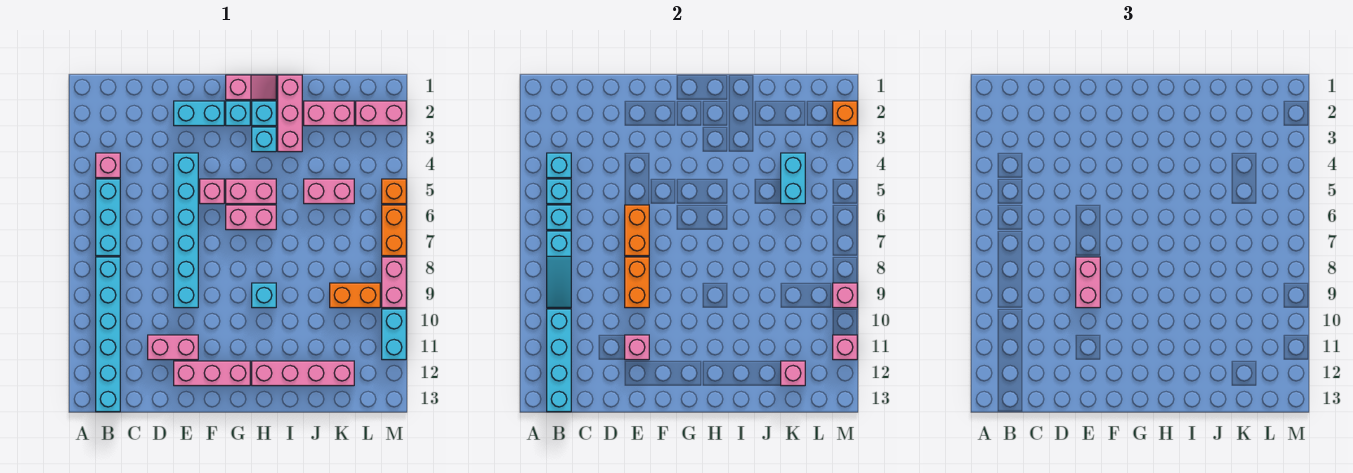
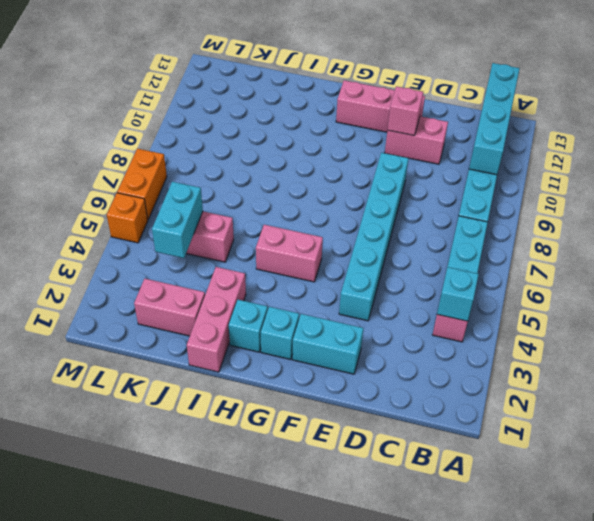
none -> pink brick F5 level 1
none -> pink slope G1:H1 level 1 top G
none -> pink brick G6:H6 level 1
none -> cyan brick H3 level 1

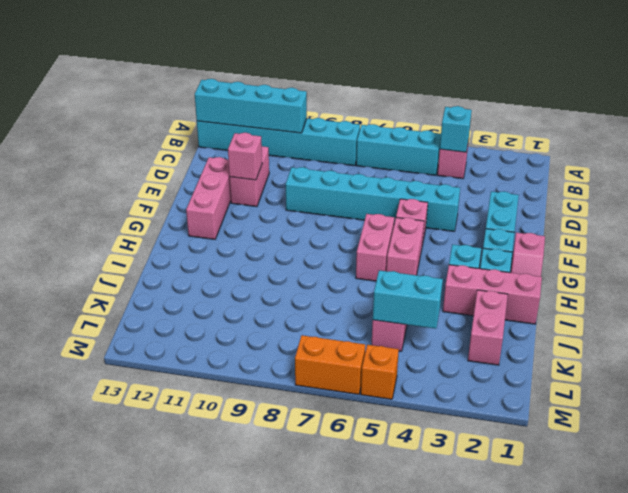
none -> cyan brick H9 level 1
none -> pink brick H12:K12 level 1
none -> orange brick K9:L9 level 1
none -> pink brick L2:M2 level 1

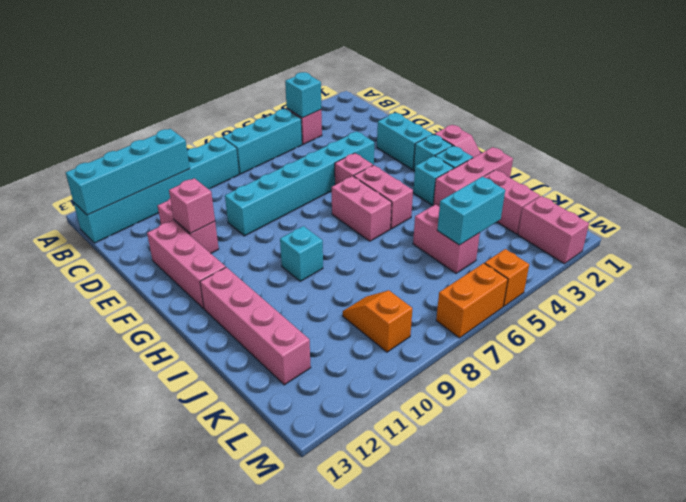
orange slope K9:L9 level 1 top L -> orange brick K9:L9 level 1
none -> pink brick M8:M9 level 1
none -> cyan brick M10:M11 level 1
none -> cyan brick B5 level 2
none -> cyan brick B6 level 2

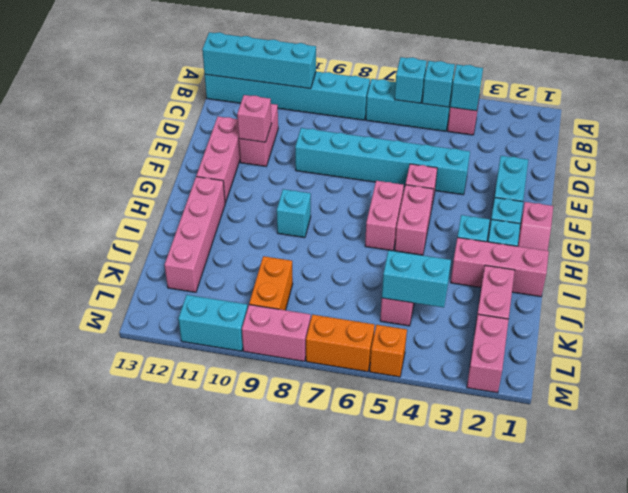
none -> cyan slope B7:B9 level 2 top 7
none -> orange brick E6:E7 level 2
none -> orange brick E8:E9 level 2
none -> pink brick K12 level 2

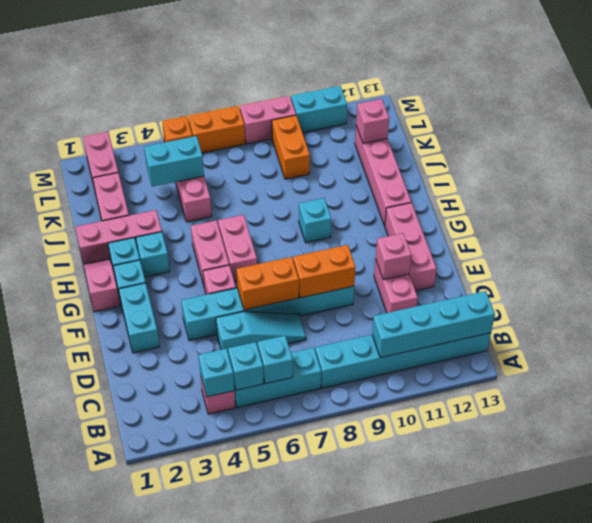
cyan slope D5:D7 level 1 top 5 -> cyan slope B7:B9 level 2 top 7
none -> orange brick M2 level 2
none -> pink brick M9 level 2
none -> pink brick M11 level 2
none -> pink brick E8:E9 level 3

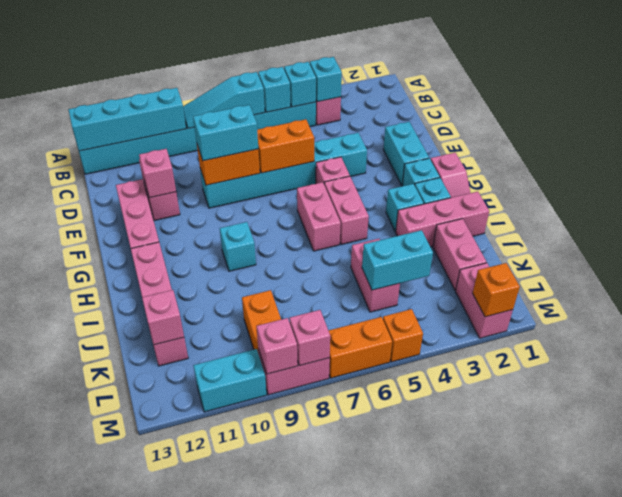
cyan brick E8:E9 level 3 -> pink brick E8:E9 level 3
pink brick M8 level 2 -> pink brick M11 level 2

